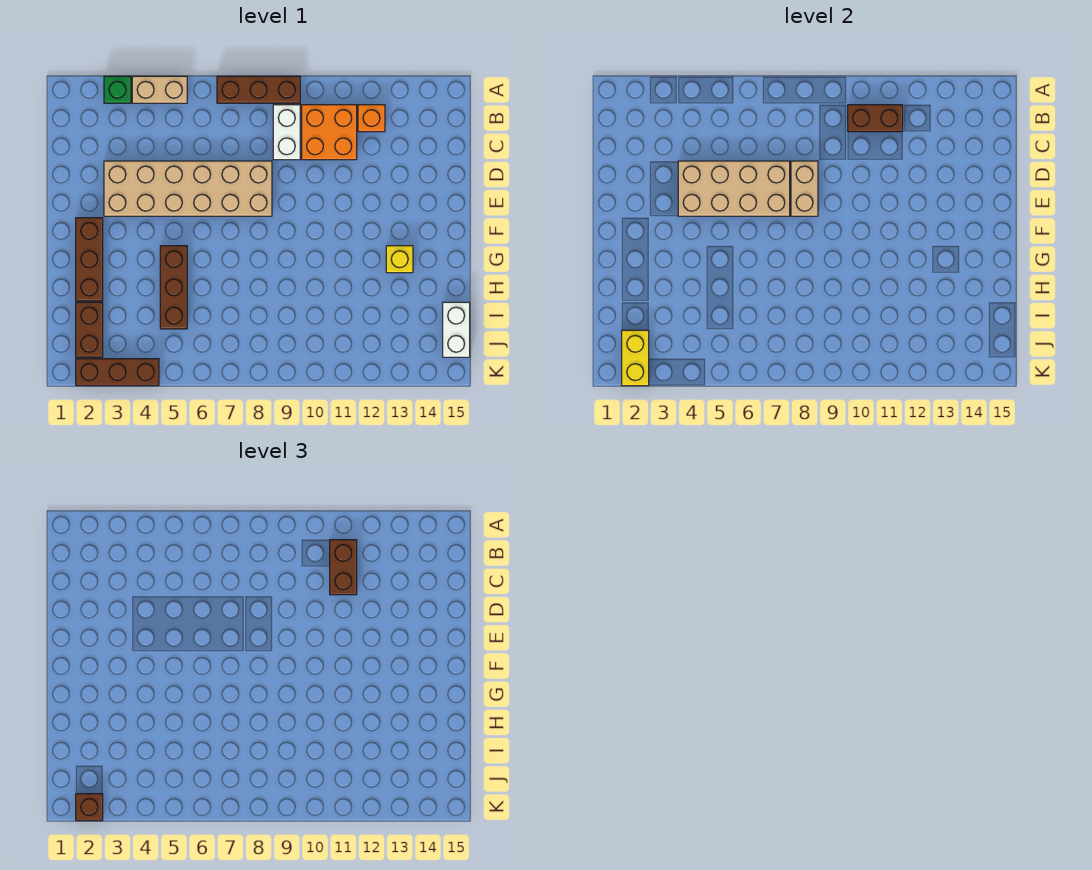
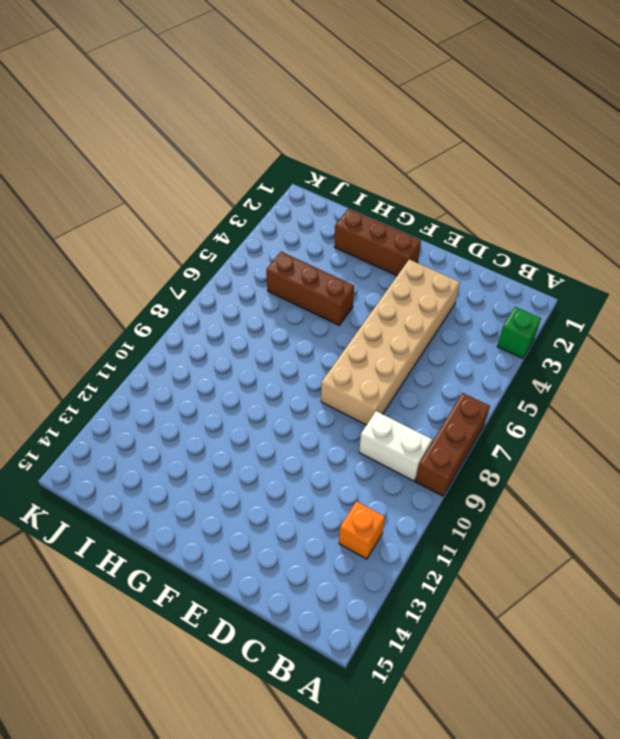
none -> tan brick A4:A5 level 1
none -> orange brick B10:C11 level 1
none -> yellow brick G13 level 1

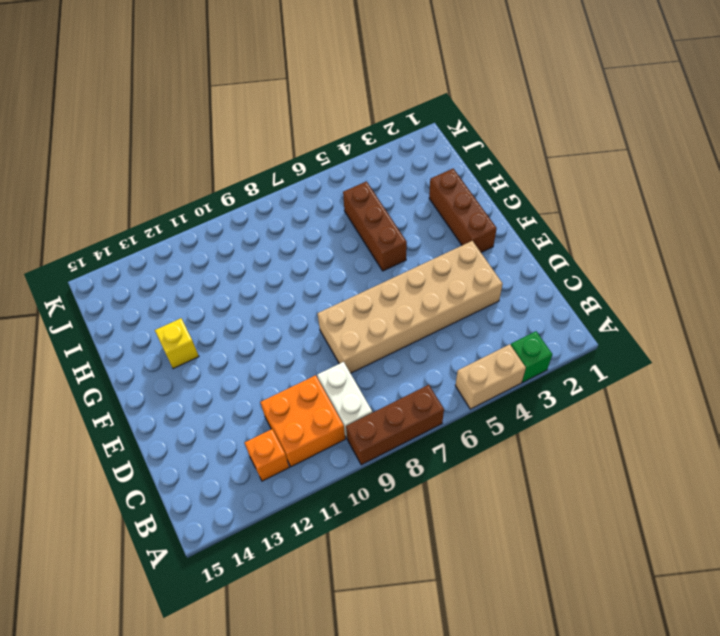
none -> brown brick I2:J2 level 1
none -> white brick I15:J15 level 1
none -> brown brick K2:K4 level 1

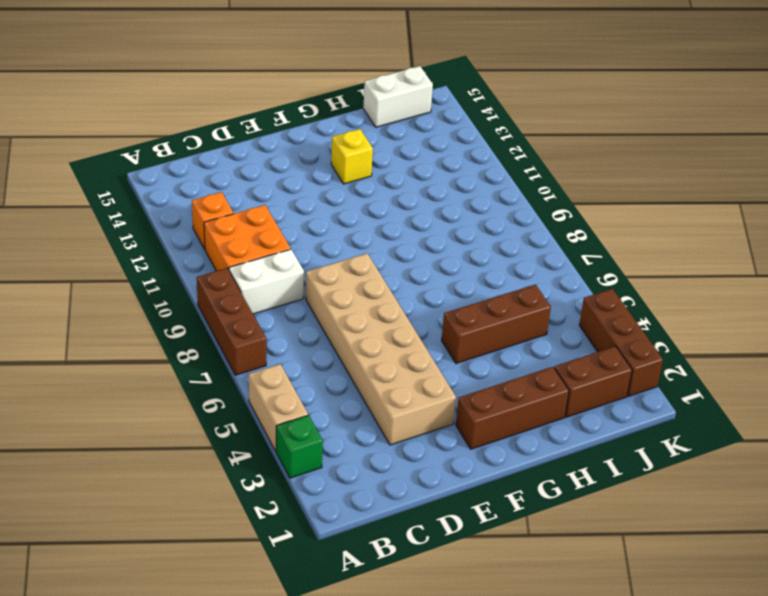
none -> brown brick B10:B11 level 2
none -> tan brick D4:E7 level 2
none -> tan brick D8:E8 level 2

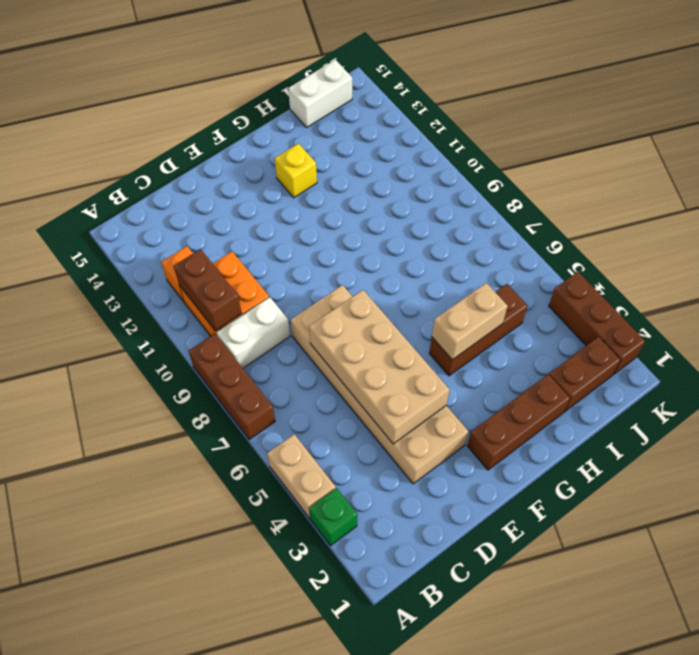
tan brick G5:H5 level 2 -> tan brick D8:E8 level 2
none -> yellow brick J2:K2 level 2
none -> brown brick B11:C11 level 3
none -> brown brick K2 level 3

